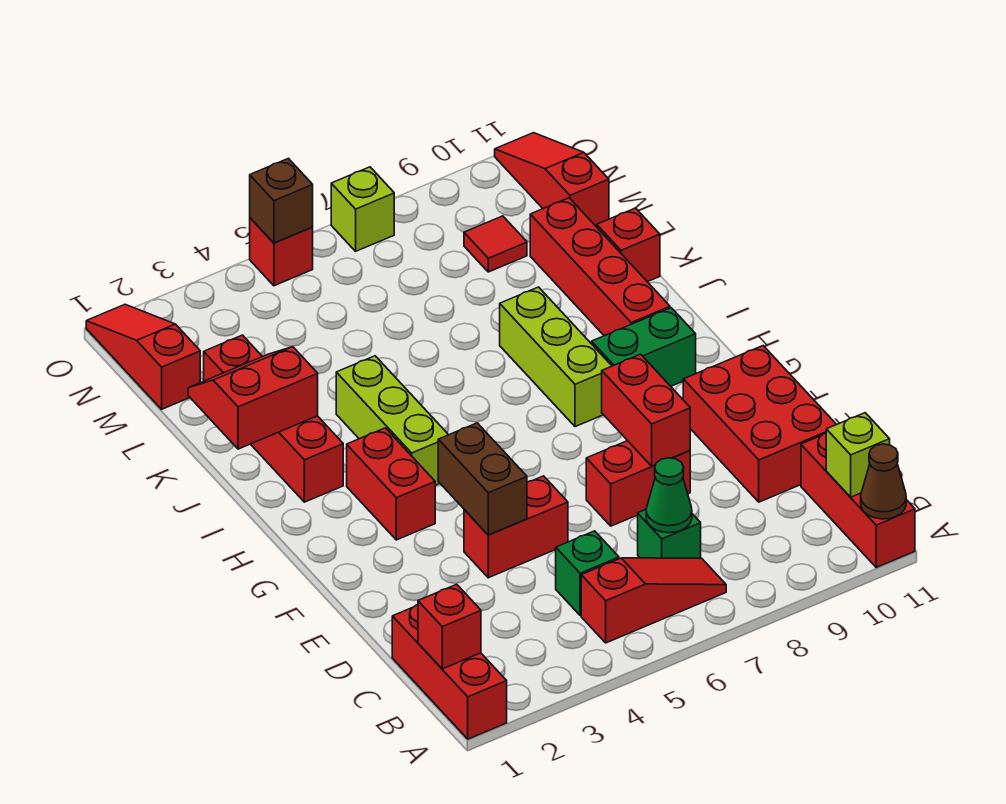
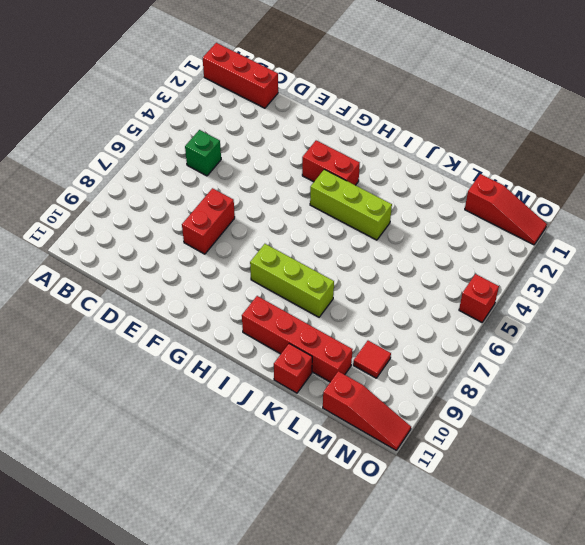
none -> red brick A11:C11 level 1
none -> red slope B5:B7 level 1 top 5
none -> green brick C7 level 1

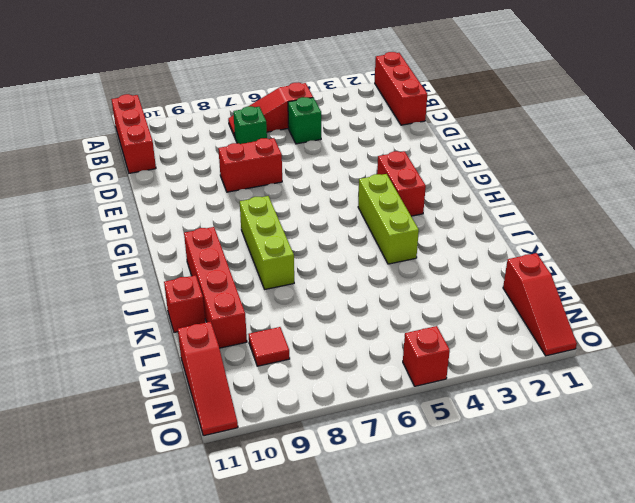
none -> red brick D10:F11 level 1
none -> red brick E4:E5 level 1
none -> green brick H9:H10 level 1

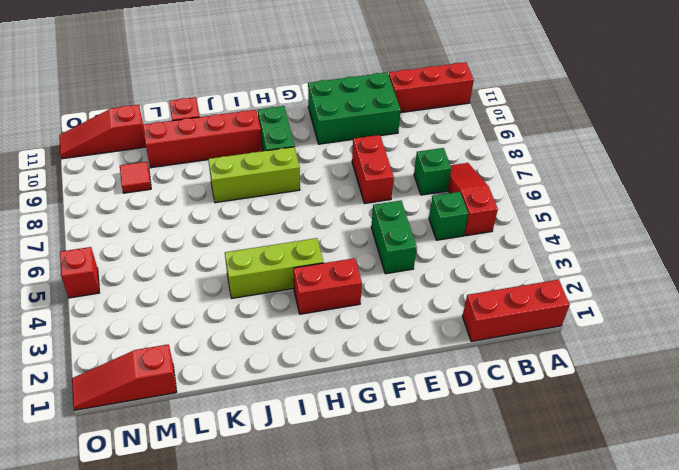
green brick D10:F11 level 1 -> red brick D10:F11 level 1
green brick E4:E5 level 1 -> red brick E4:E5 level 1
none -> red brick I2:L2 level 1
none -> lime brick O7 level 1
none -> brown cone A11 level 2

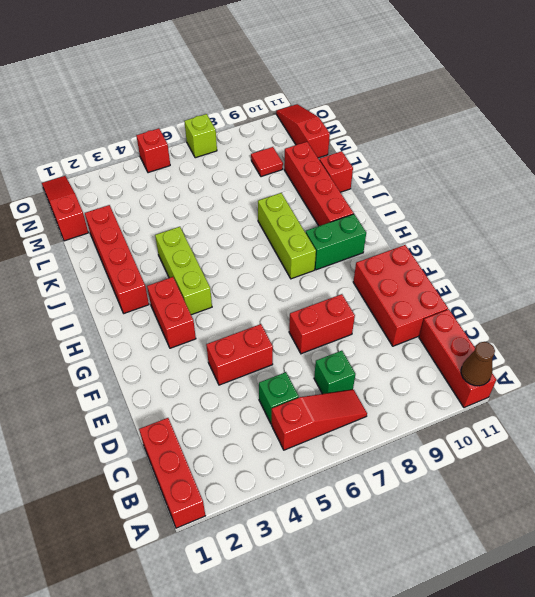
none -> red brick B1 level 2
none -> lime brick B11 level 2
none -> green cone C7 level 2

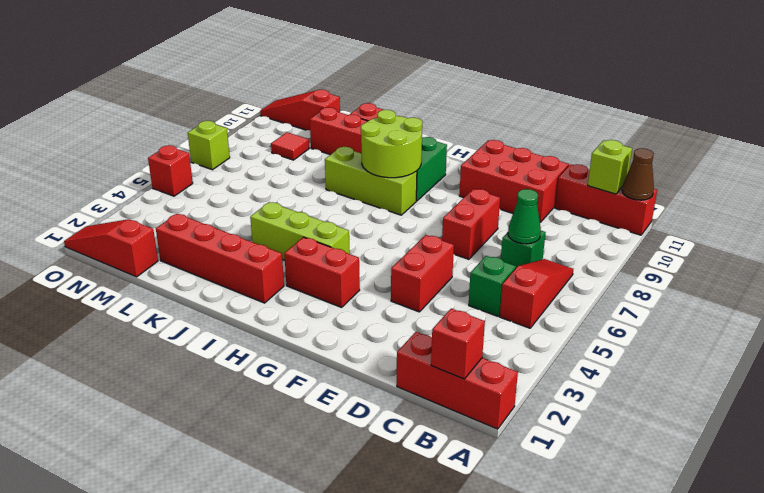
lime round brick H8:I9 level 2 -> none
none -> brown brick E4:F4 level 2
none -> red brick E8:F8 level 2
none -> red slope J1:K2 level 2 top J

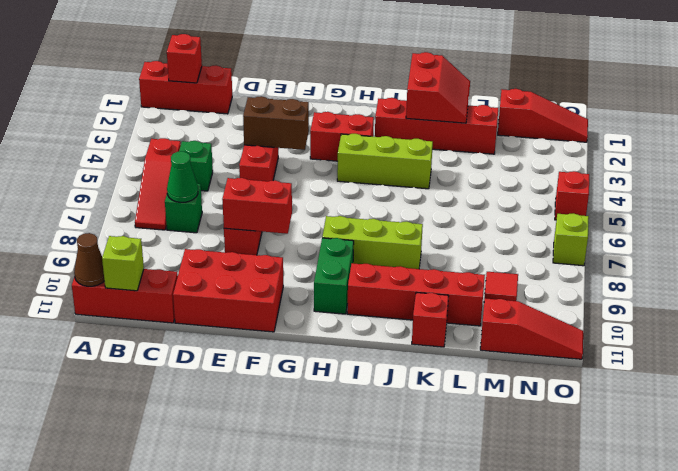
none -> brown brick O5 level 2

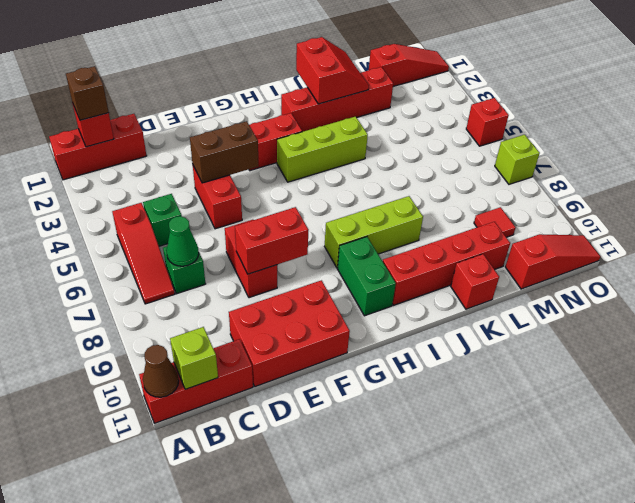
brown brick B1 level 3 -> brown brick O5 level 2

